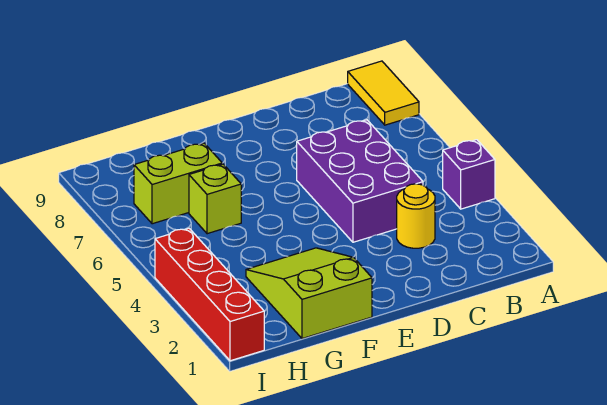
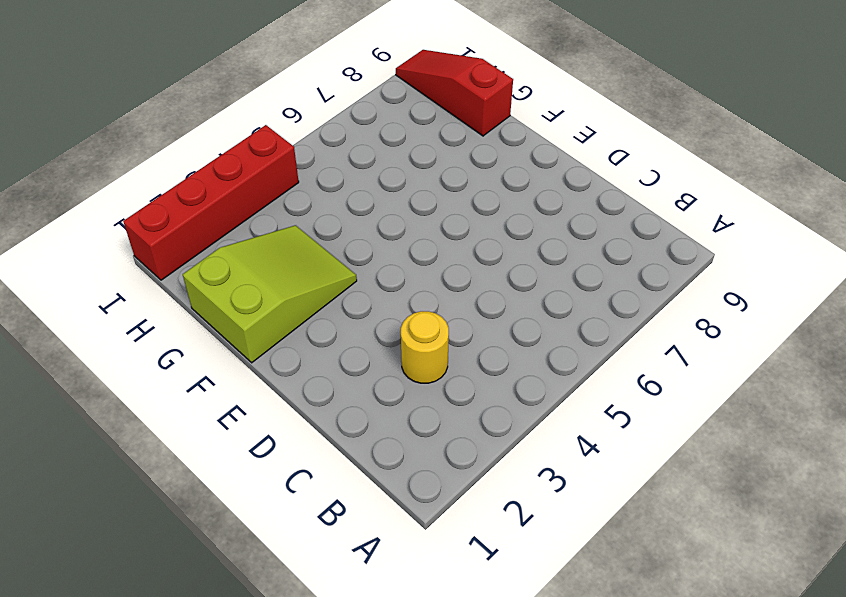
red slope G9:I9 level 1 top G -> none
none -> purple brick A4 level 1
none -> yellow tile A8:A9 level 1

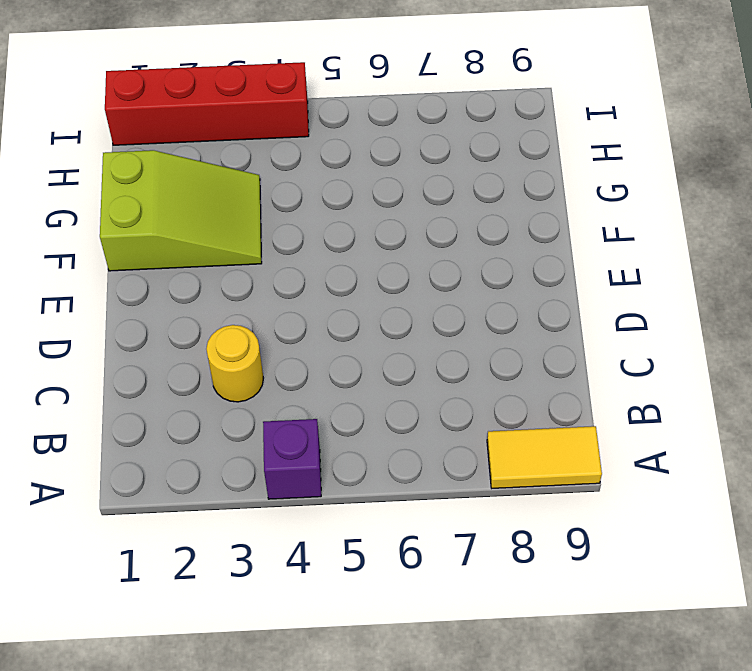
none -> purple brick C4:D6 level 1
none -> lime brick G6 level 1

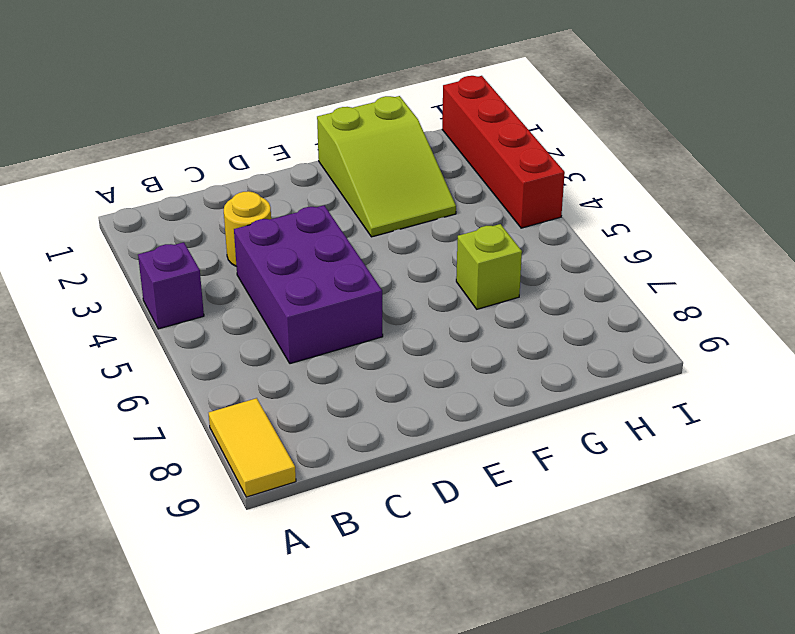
none -> lime brick G7:H7 level 1

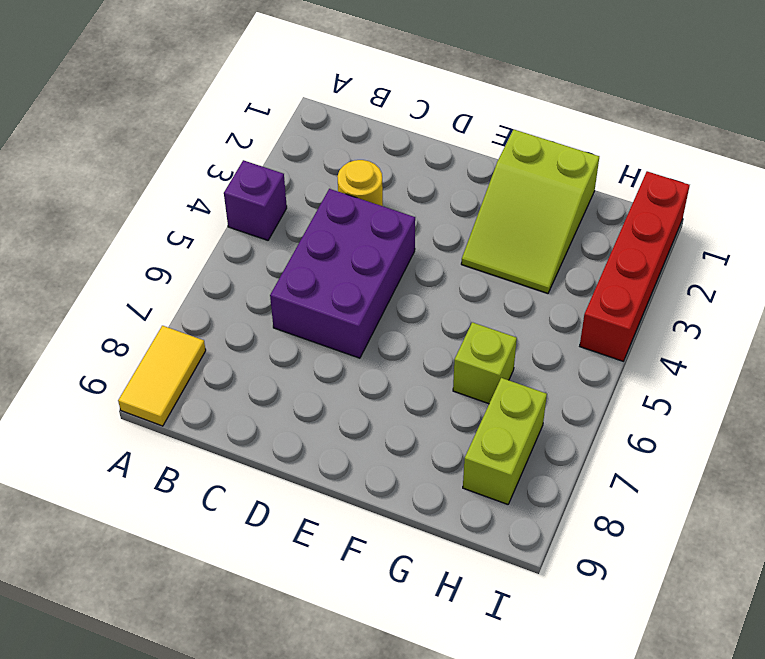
lime brick H7:H8 level 1 -> lime brick G7:H7 level 1

